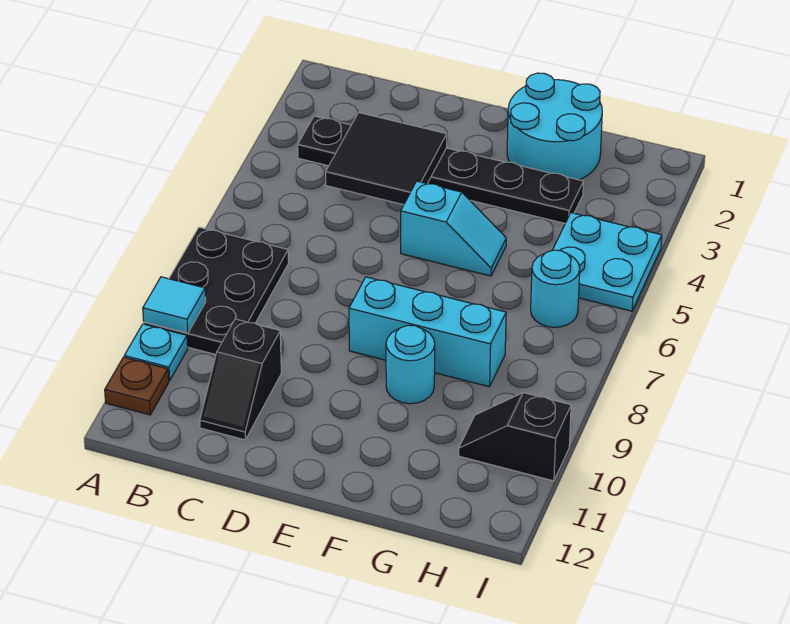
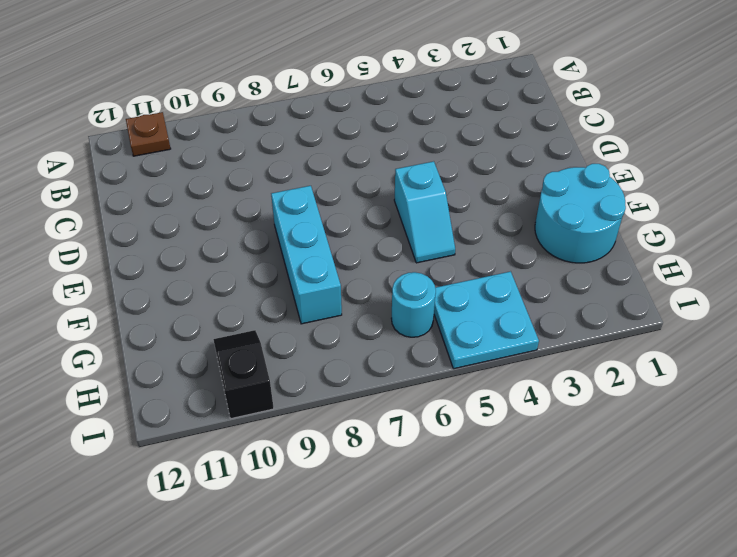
none -> black plate A7:B9 level 1
none -> cyan plate A10 level 1
none -> black plate B3:G3 level 1

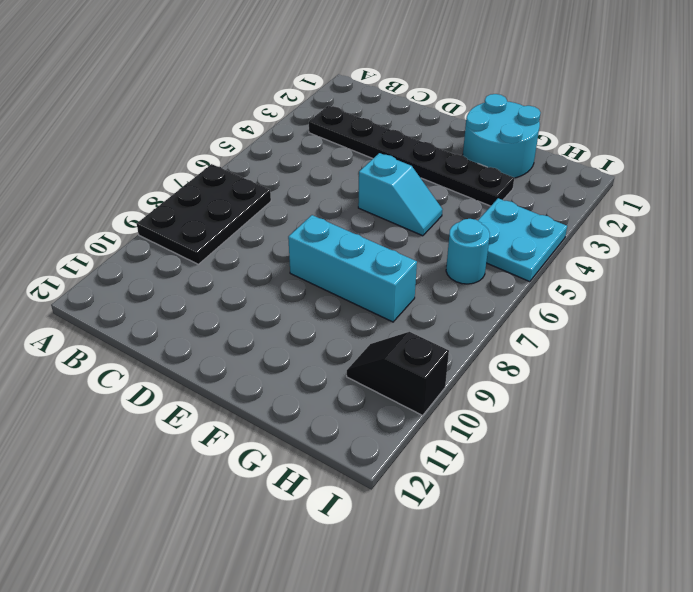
none -> cyan plate A10 level 1
none -> brown plate A11 level 1
none -> black slope C10:C11 level 1 top 10

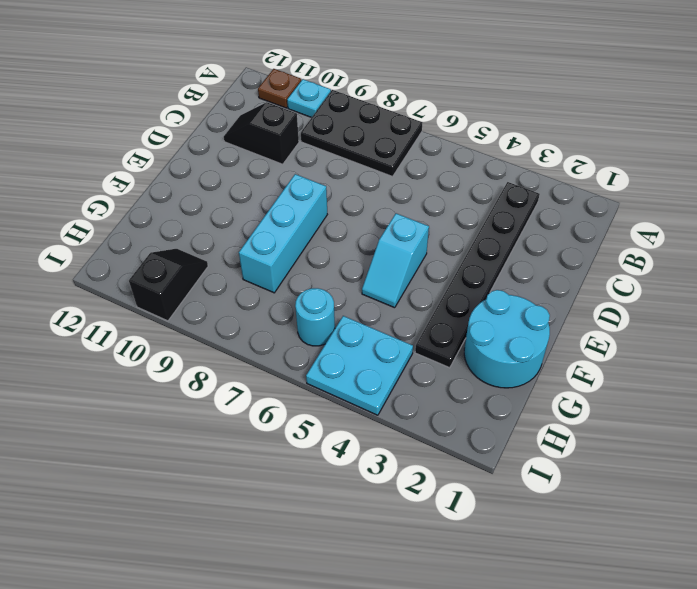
none -> cyan round brick F9 level 1
none -> cyan tile A9 level 2
none -> black tile C3:D4 level 2

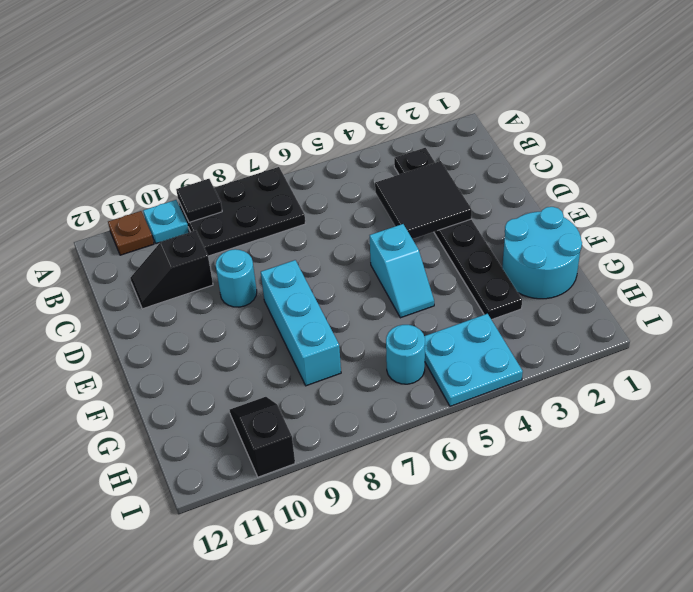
black tile A9 level 2 -> cyan tile A9 level 2
cyan round brick D9 level 1 -> cyan round brick F9 level 1

